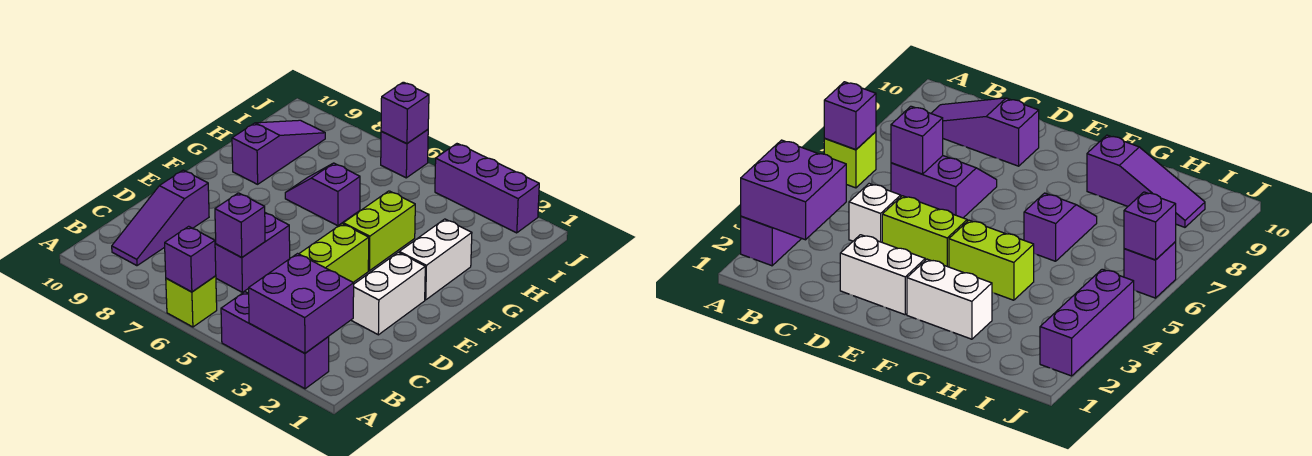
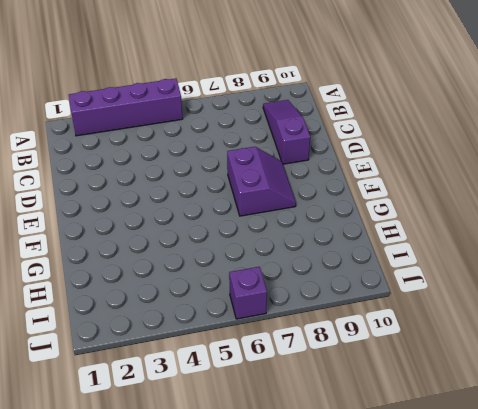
purple brick A2:A5 level 1 -> purple brick A2:A4 level 1
purple slope E7:F8 level 1 top 7 -> purple slope C6:D7 level 1 top 6
none -> lime brick A6 level 1
none -> white brick C4 level 1
none -> white brick D2:E2 level 1

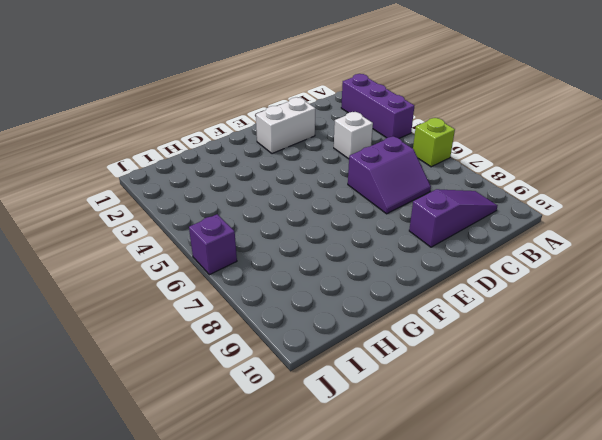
none -> lime brick D4:E4 level 1
none -> white brick F2:G2 level 1
none -> lime brick F4:G4 level 1

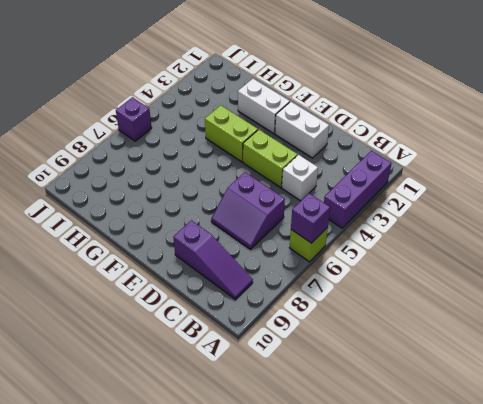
none -> purple slope G6:G7 level 1 top 6
none -> purple slope G9:I9 level 1 top G
none -> purple brick J2:J4 level 1

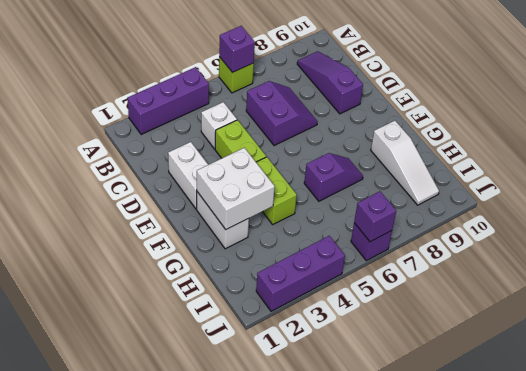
white brick F2:G3 level 2 -> none
white slope G9:I9 level 1 top G -> purple slope G9:I9 level 1 top G
none -> purple brick A2:B3 level 2
none -> purple brick C6 level 2

